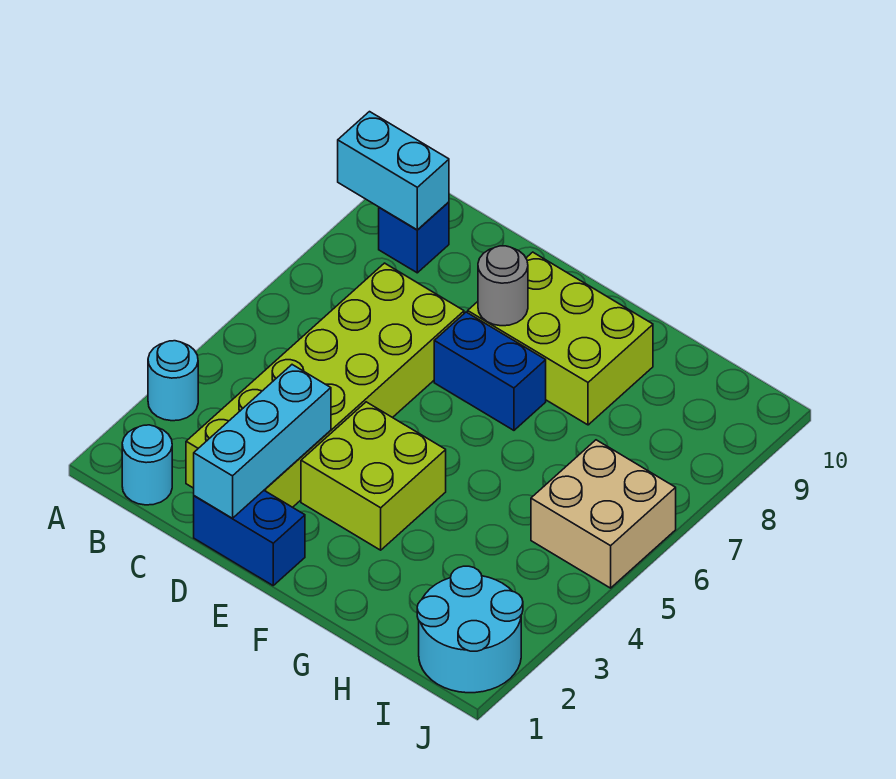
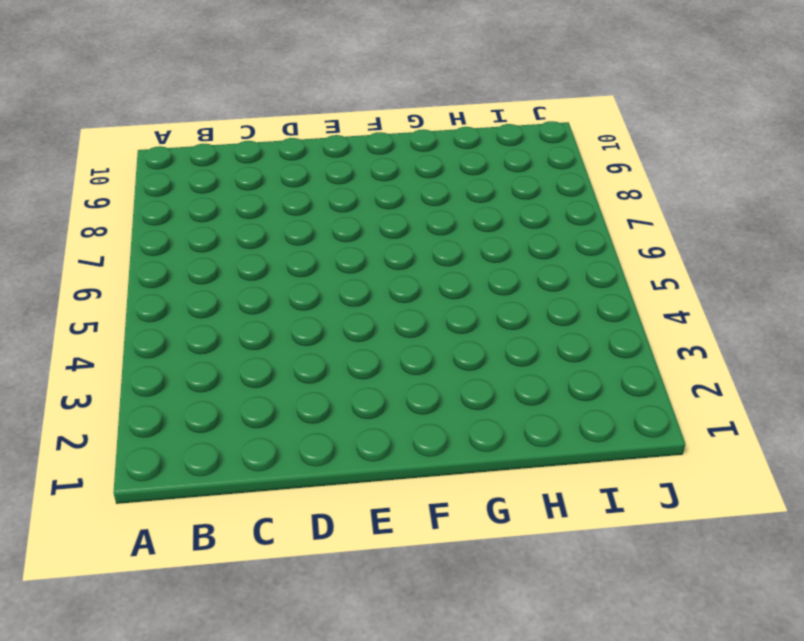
none -> cyan round brick A3 level 1
none -> cyan round brick B1 level 1
none -> blue brick B9 level 1

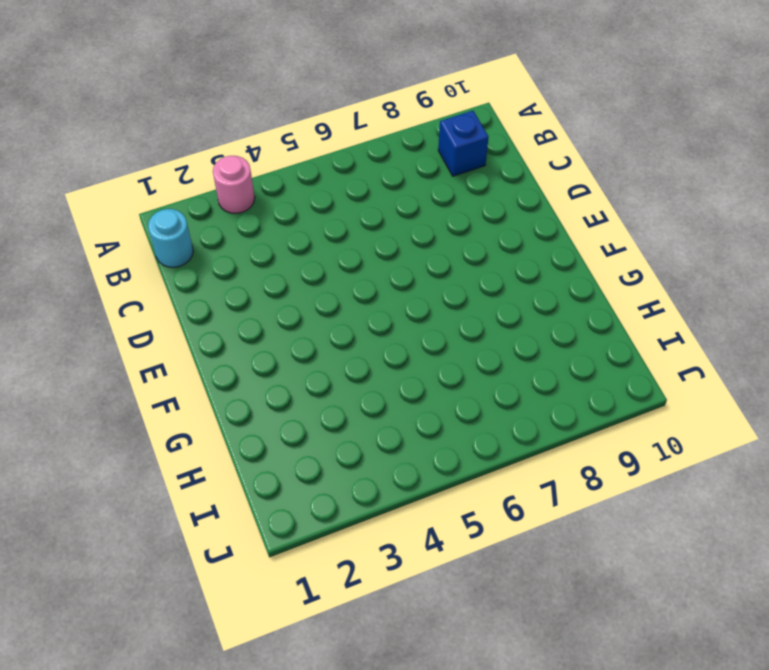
pink round brick A3 level 1 -> cyan round brick A3 level 1
none -> lime brick C2:D7 level 1
none -> blue brick D1:E1 level 1
none -> lime brick E3:F4 level 1

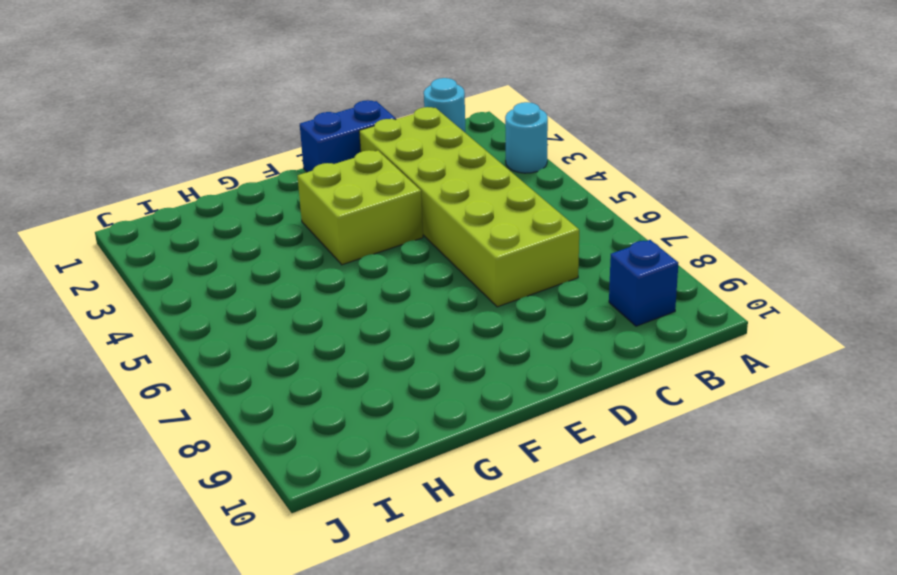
none -> blue brick E7:F7 level 1
none -> lime brick E8:G9 level 1
none -> cyan round brick I1:J2 level 1

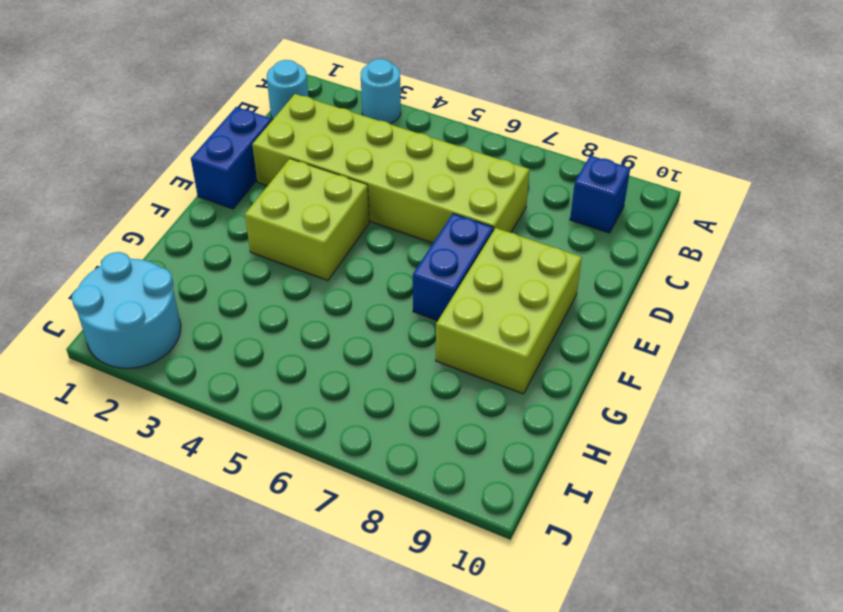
none -> tan brick I5:J6 level 1
none -> cyan brick A9:B9 level 2
none -> cyan brick D1:D3 level 2

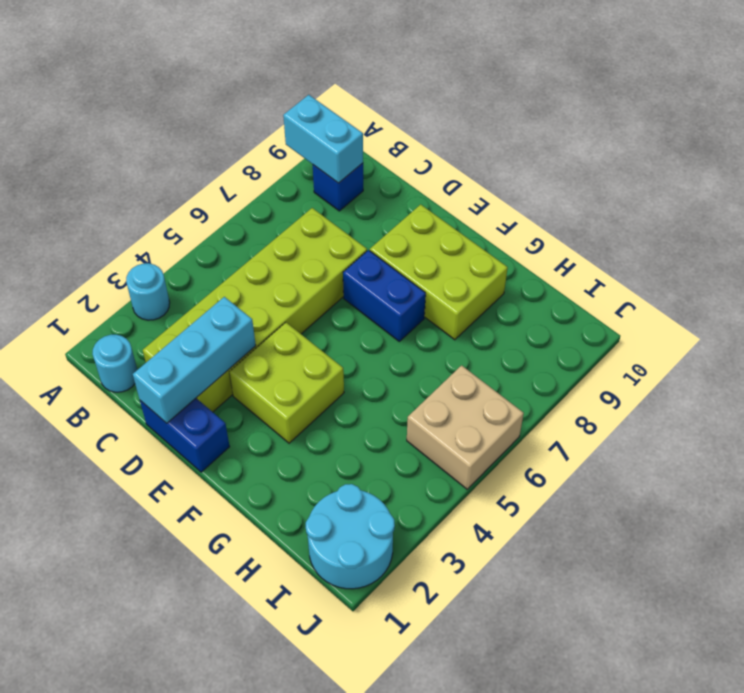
none -> grey round brick E8 level 2

